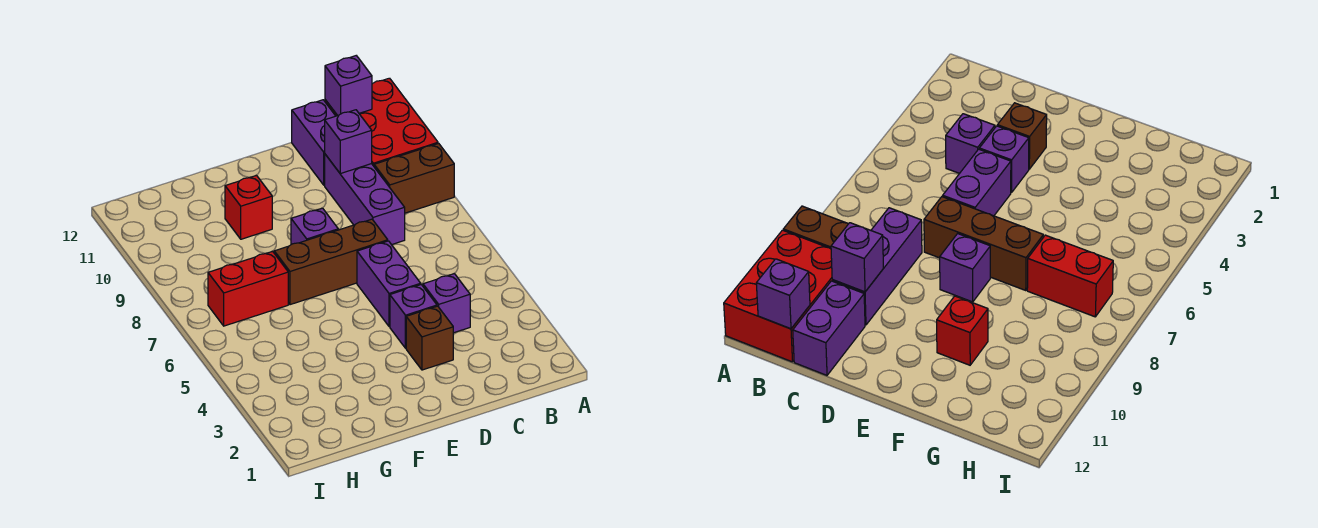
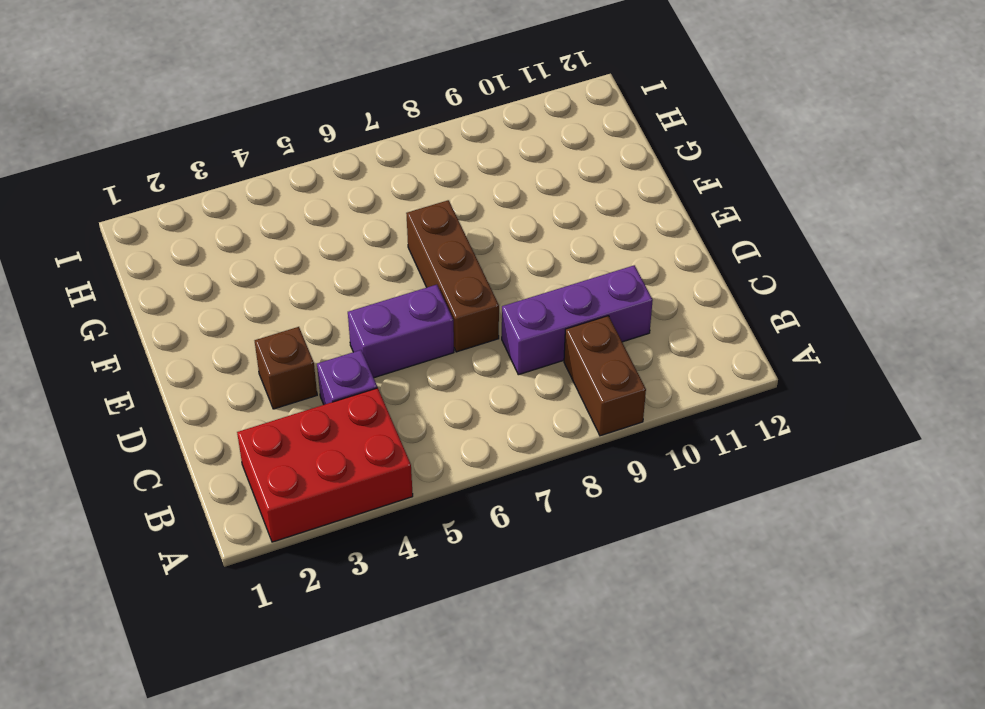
red brick A2:B4 level 1 -> red brick A10:B12 level 1
none -> purple brick C11:C12 level 1
none -> purple brick D4 level 1
none -> purple brick E8 level 1

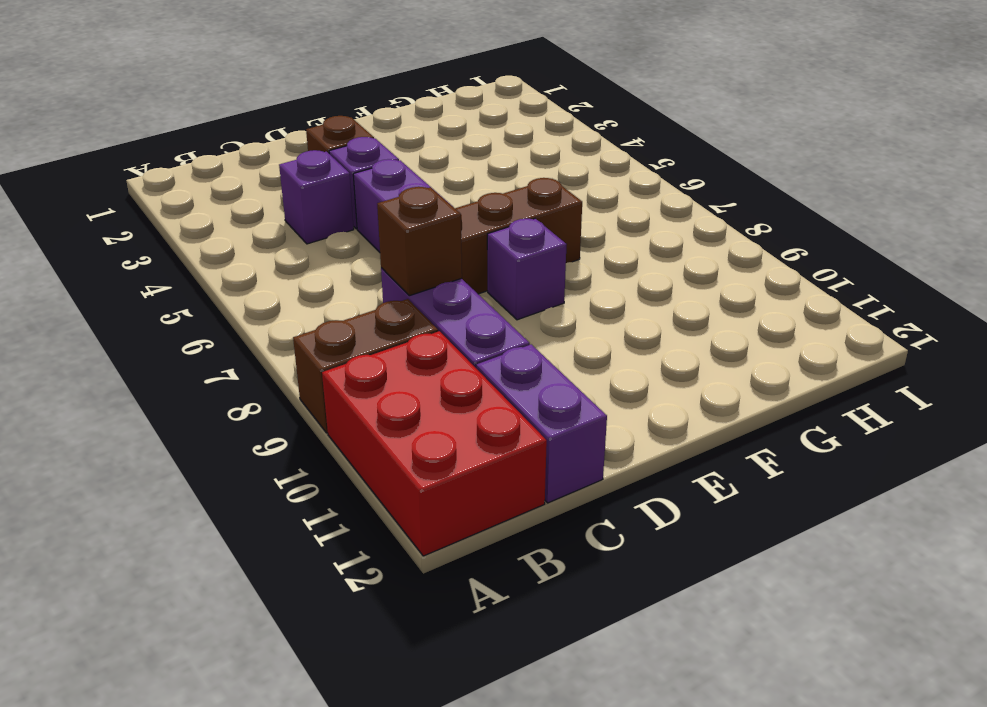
brown brick C8 level 2 -> none
none -> red brick F10 level 1
none -> red brick G7:H7 level 1
none -> purple brick B12 level 2

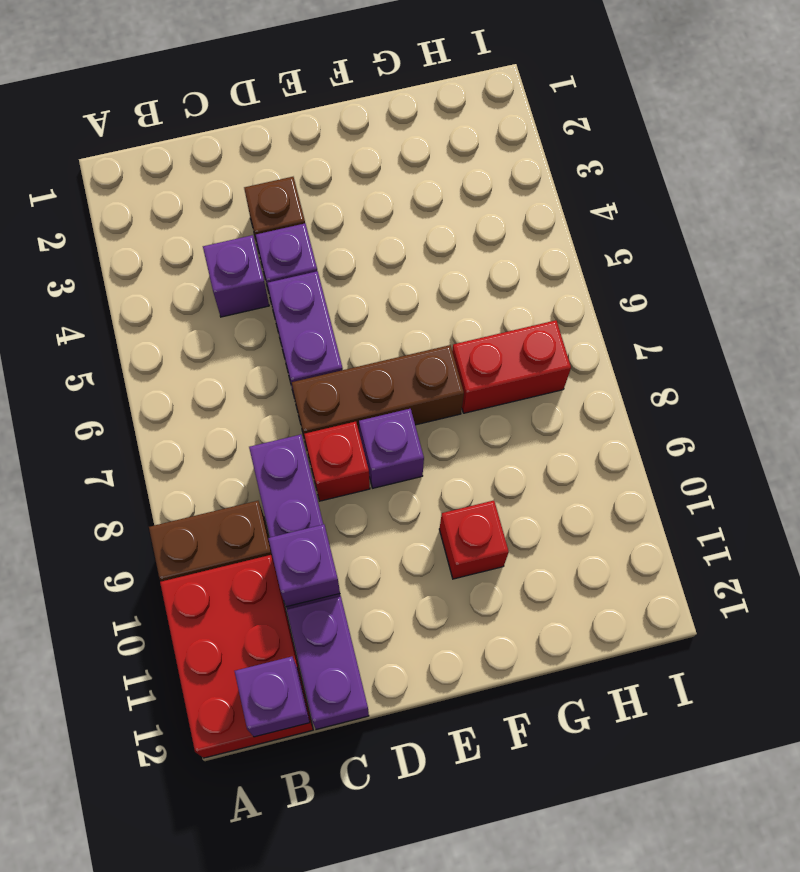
red brick D8 level 1 -> none

